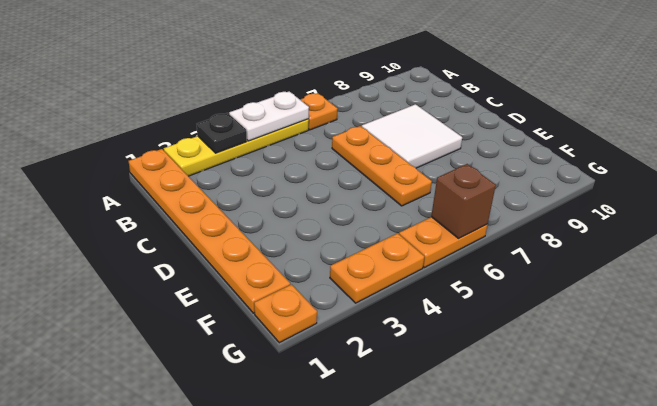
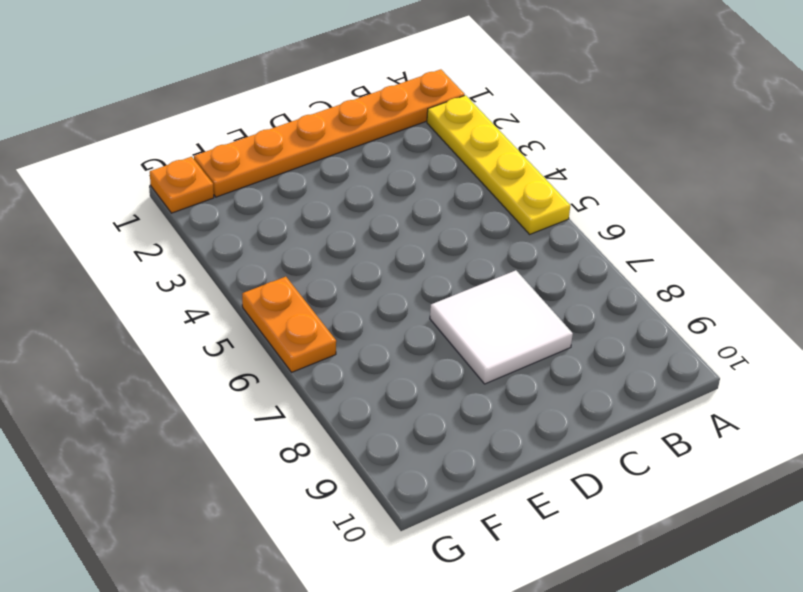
none -> orange plate A6 level 1
none -> orange plate C6:E6 level 1

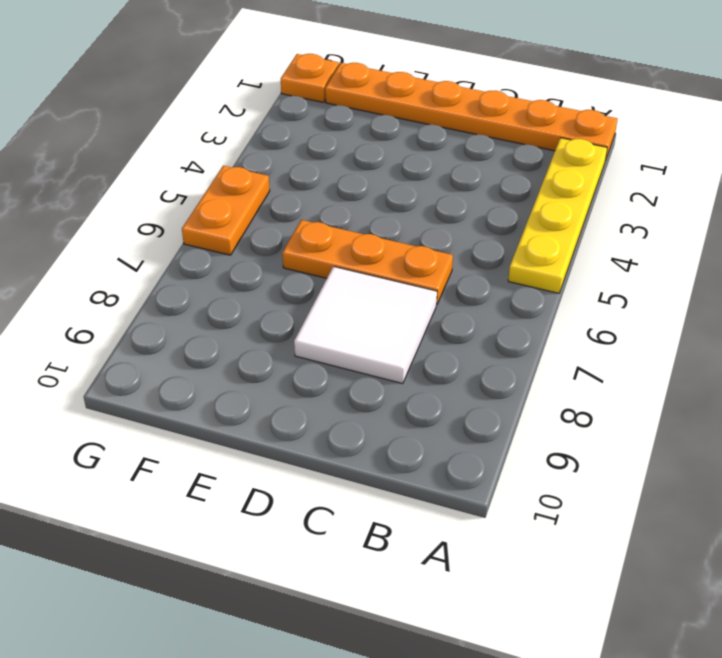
none -> orange plate A6 level 1
none -> orange plate G3:G4 level 1

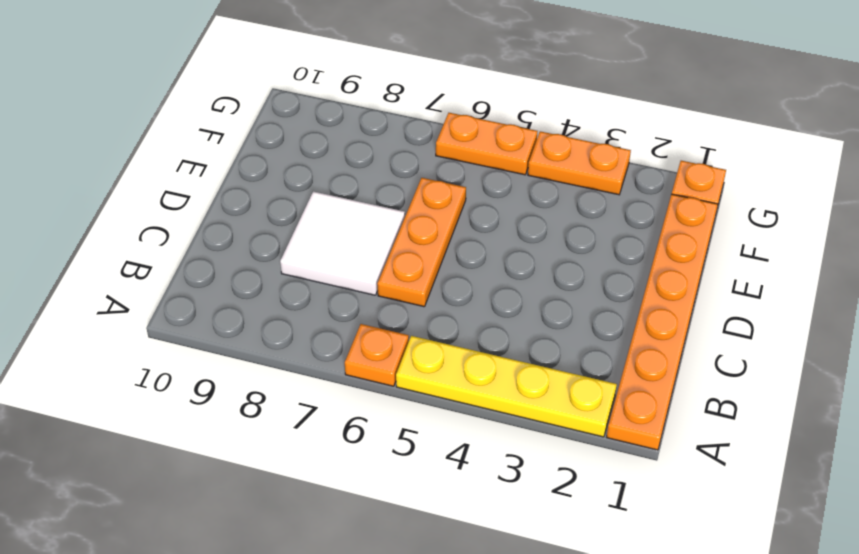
none -> black plate A3 level 2
none -> white plate A4:A5 level 2

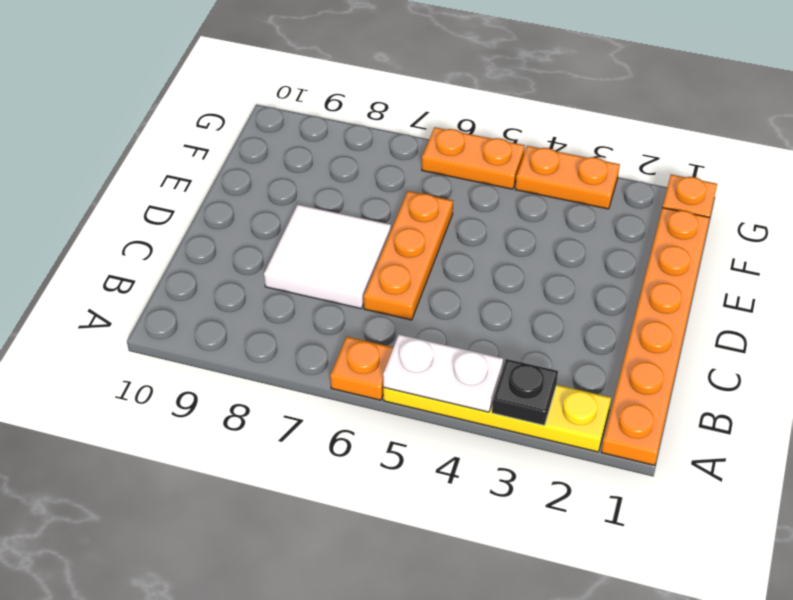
none -> brown brick G6 level 2

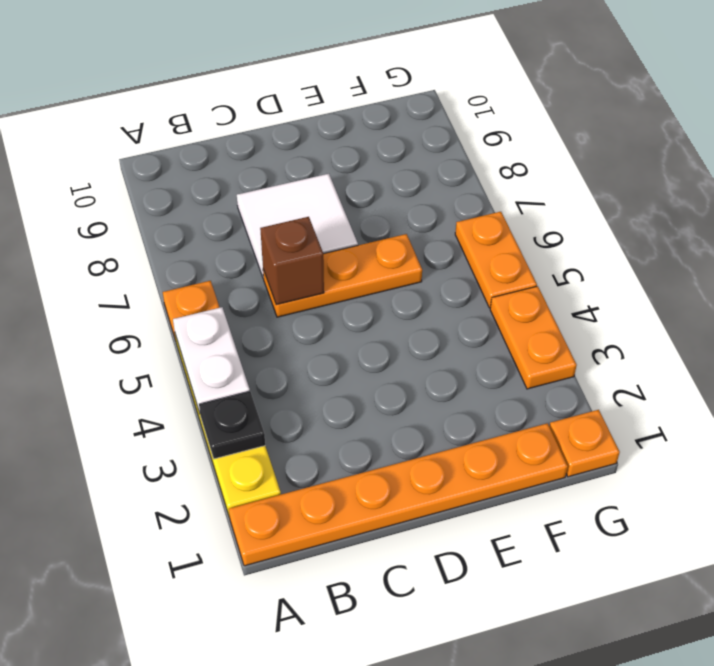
brown brick C6 level 2 -> brown brick G6 level 2

